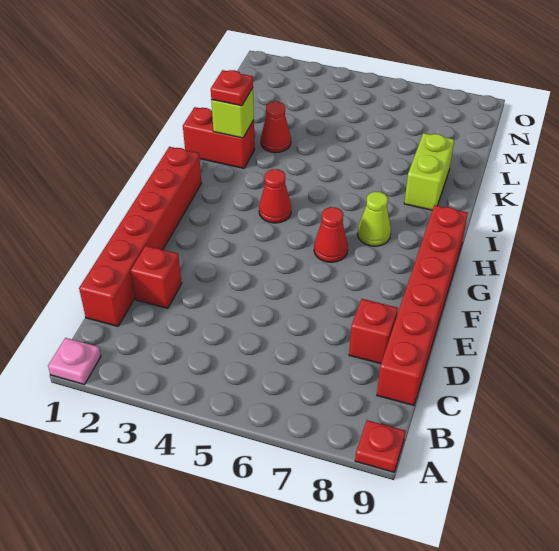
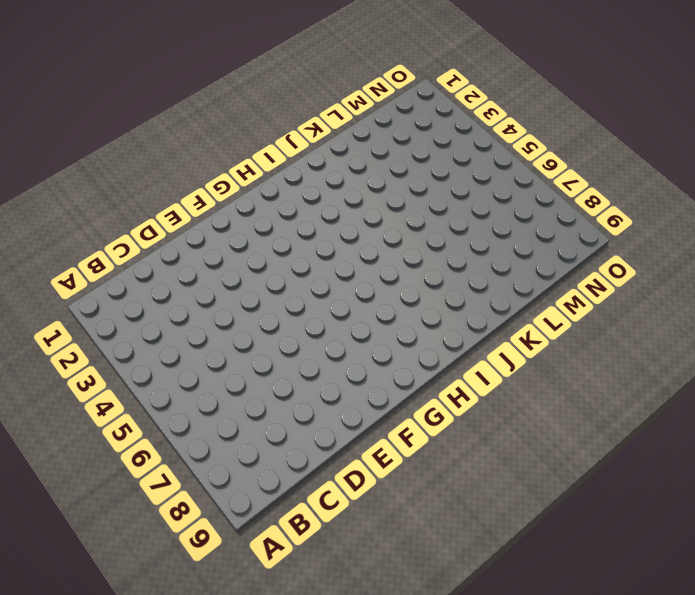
none -> pink plate A1 level 1
none -> red plate A9 level 1
none -> red brick C1:H1 level 1

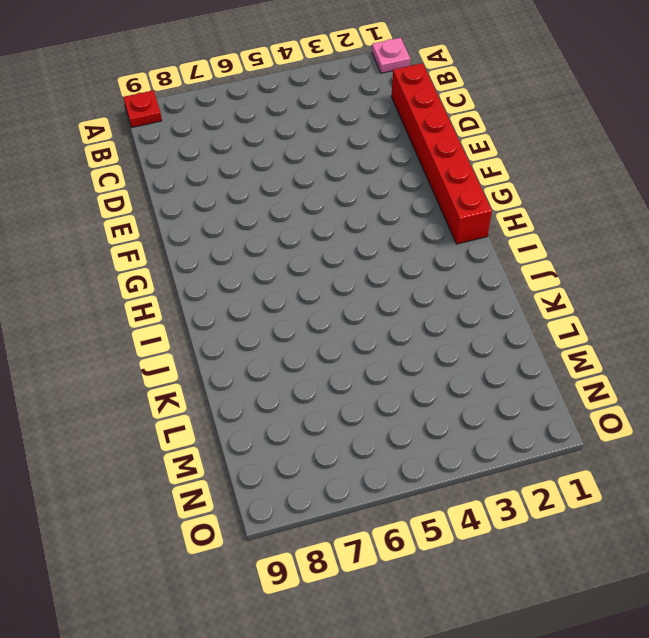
none -> red brick C9:H9 level 1
none -> red brick D2 level 1
none -> red brick D8 level 1

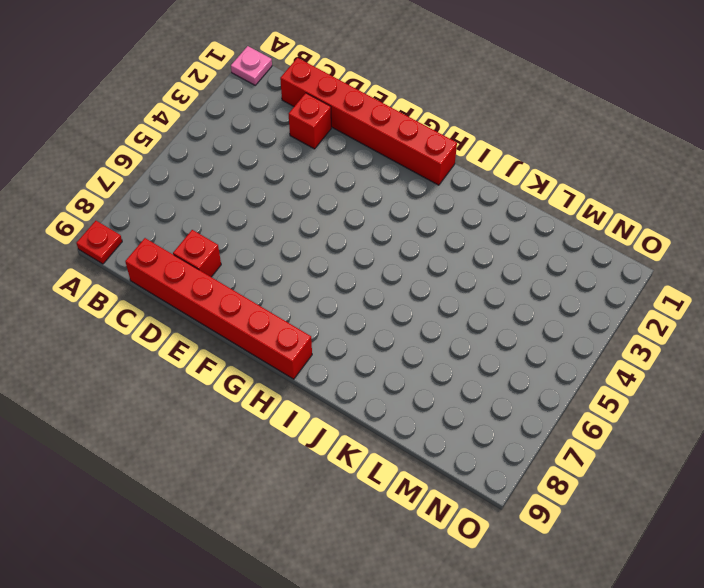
none -> red cone G6 level 1
none -> red cone H4 level 1
none -> lime cone H7 level 1

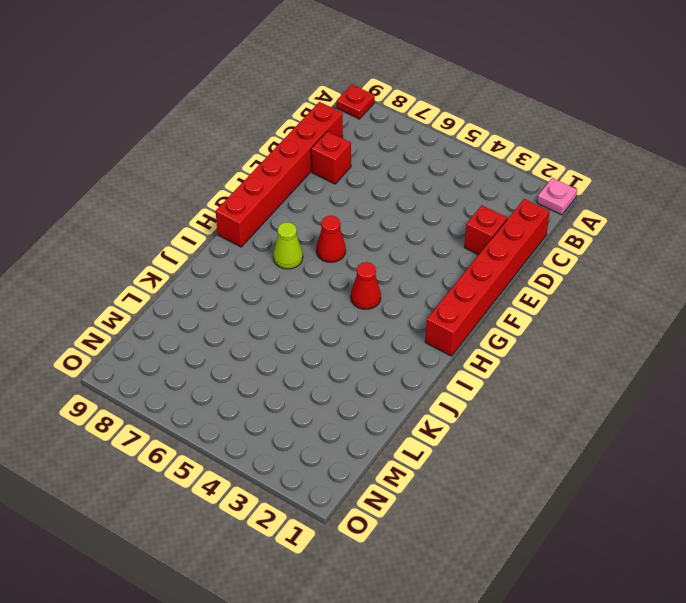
none -> red brick J1:J2 level 1
none -> lime brick J8:K8 level 1
none -> red cone K3 level 1

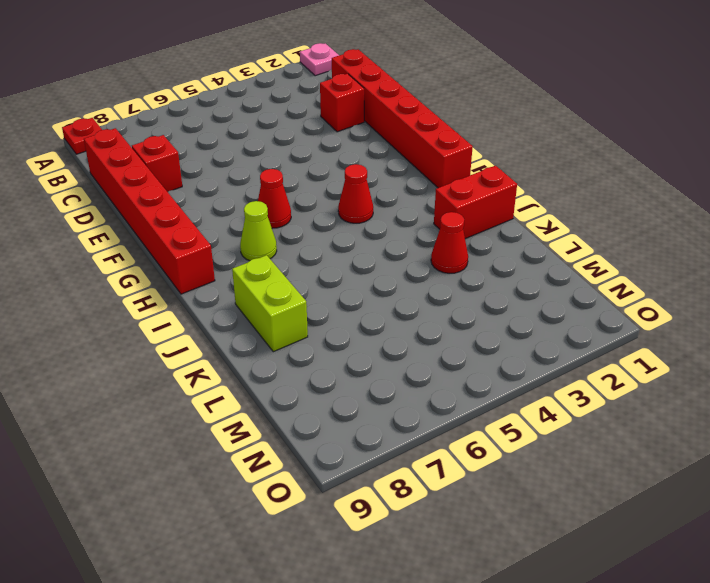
none -> lime brick J2 level 2
none -> red plate J2 level 3

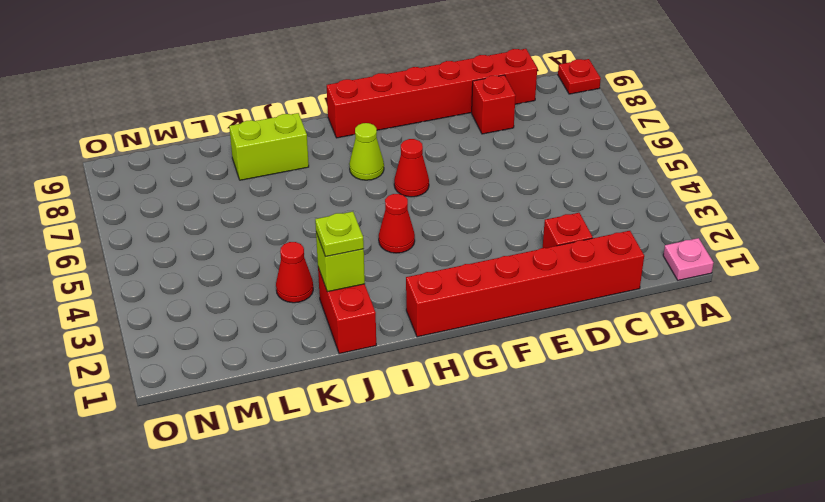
lime plate J2 level 3 -> red plate J2 level 3

